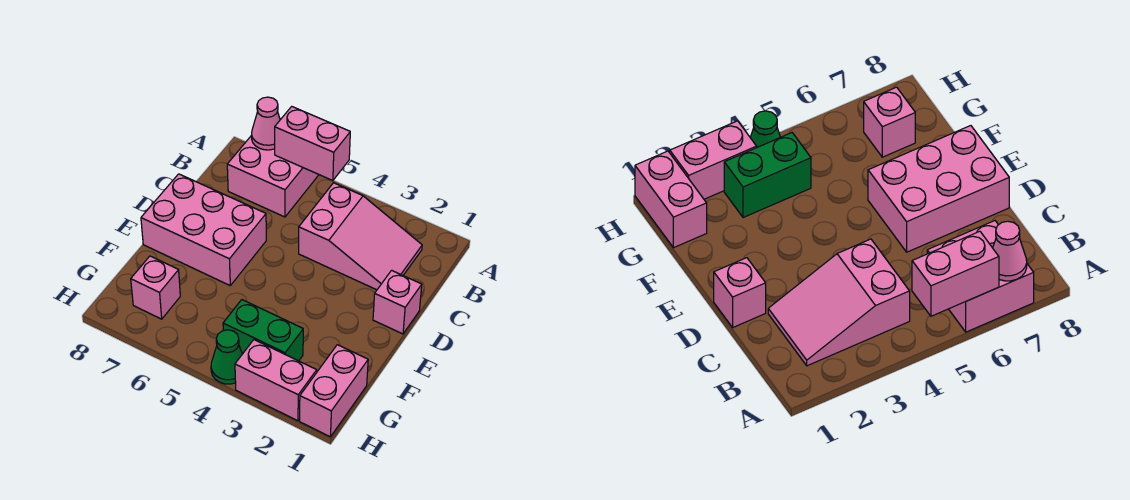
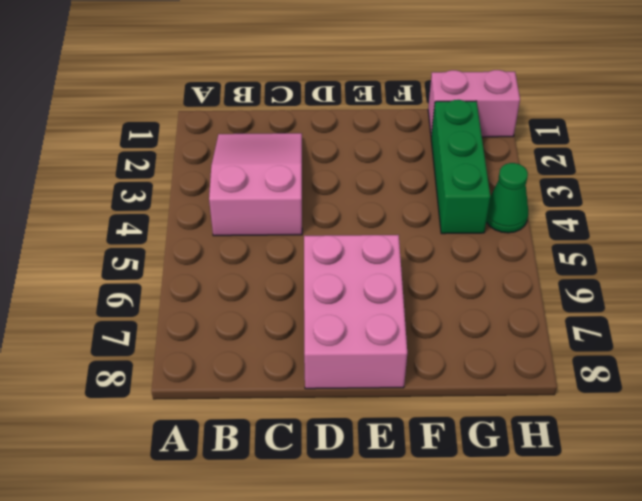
green brick G2:G4 level 1 -> green brick G3:G4 level 1
none -> pink brick A6:B7 level 1
none -> pink brick D1 level 1

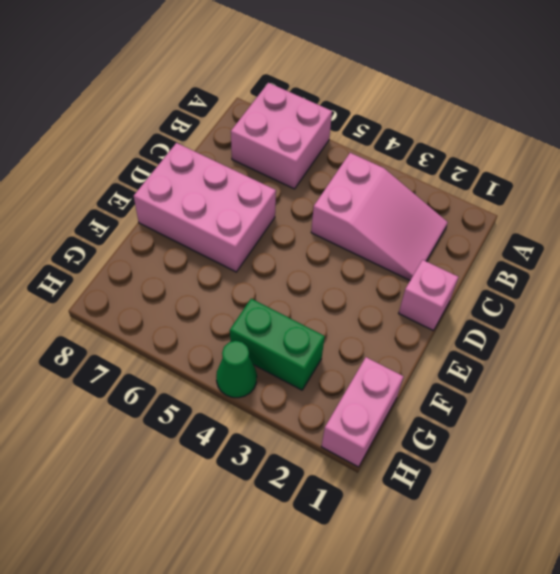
none -> pink brick G7 level 1
none -> pink brick H2:H3 level 1

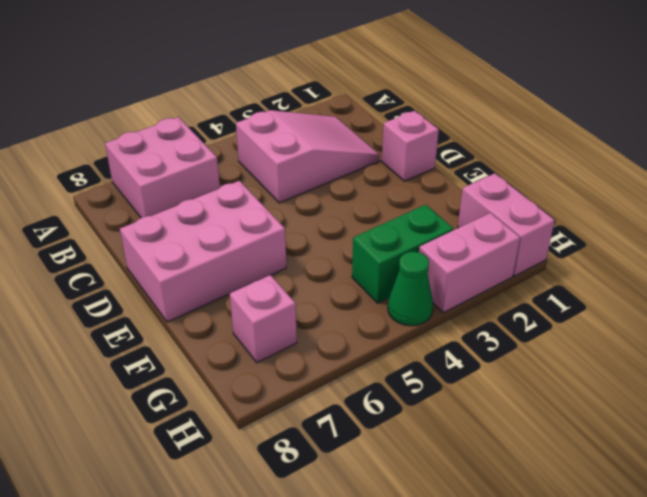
none -> pink brick A5:A6 level 2
none -> pink cone A7 level 2

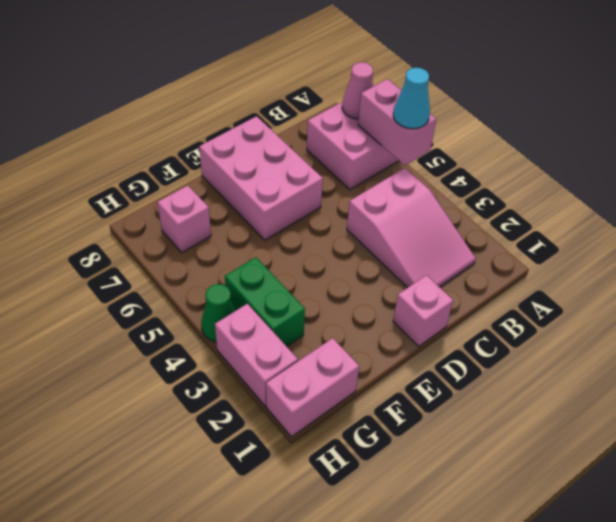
cyan cone A5 level 3 -> none

